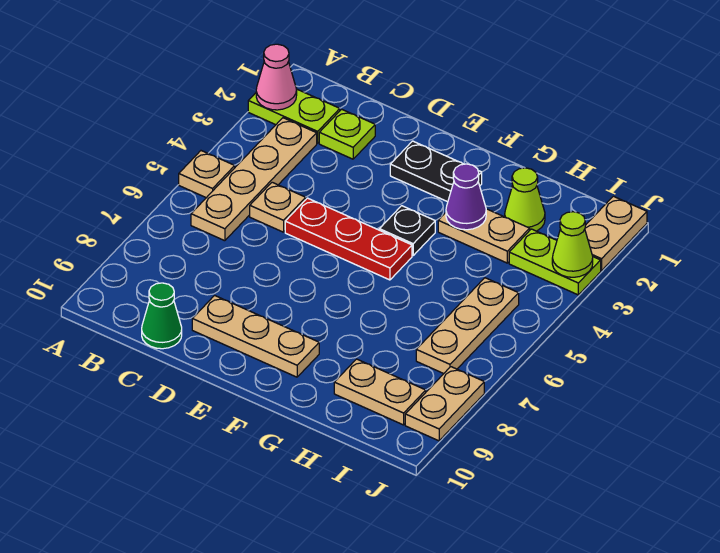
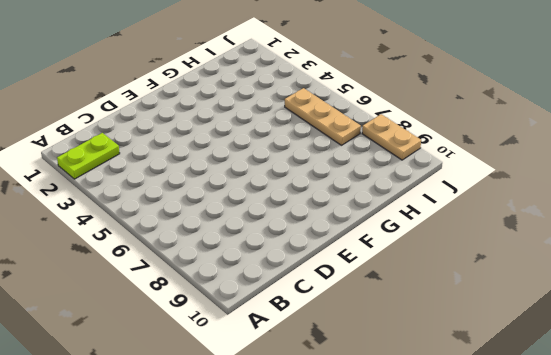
none -> tan plate A5 level 1
none -> tan plate B3:B6 level 1
none -> lime plate C2 level 1

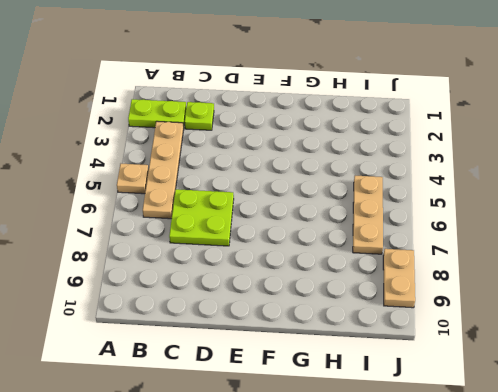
lime plate C6:D7 level 1 -> none
none -> tan plate C5 level 1
none -> green cone C10 level 1
none -> red plate D5:F5 level 1

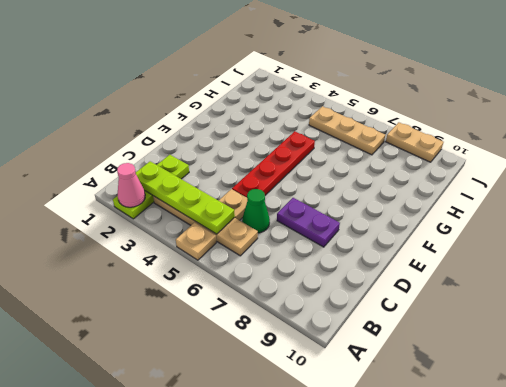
lime plate B2:B5 level 2 -> none
green cone C6 level 1 -> green cone C10 level 1
red plate D5:G5 level 1 -> red plate D5:F5 level 1
purple plate D7:D8 level 1 -> none
none -> tan plate D9:F9 level 1
none -> black plate E2:F2 level 1
none -> black plate F4 level 1

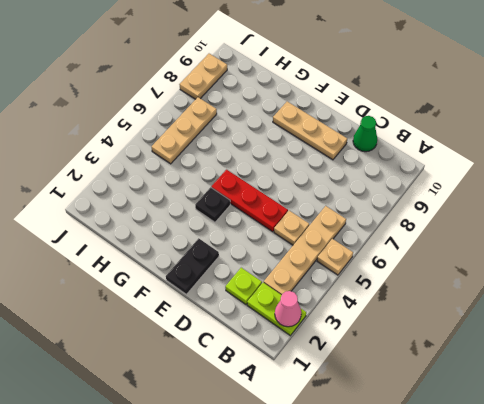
black plate E1:E2 level 1 -> black plate E2:F2 level 1
none -> tan plate G3:H3 level 1
none -> lime cone H2 level 1
none -> tan plate H9:I9 level 1

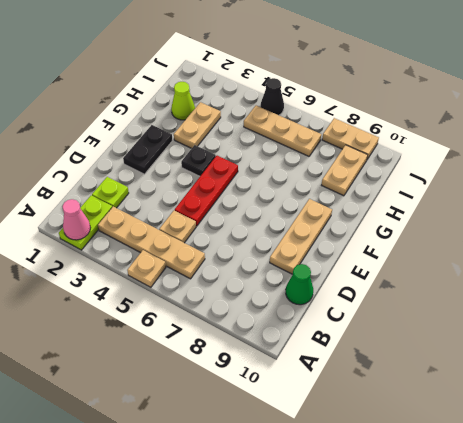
black cone J5 level 1 -> none
none -> lime plate I3:J3 level 1
none -> tan plate J1:J2 level 1
none -> purple cone G3 level 2

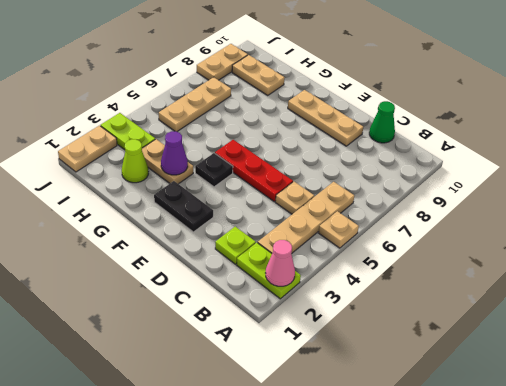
none -> lime cone J3 level 2

